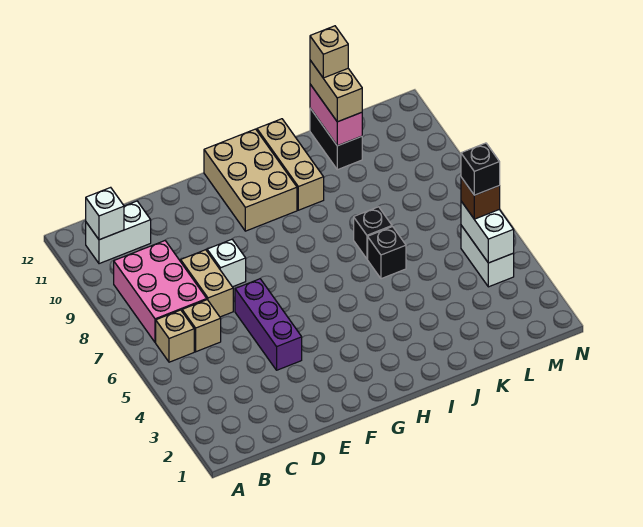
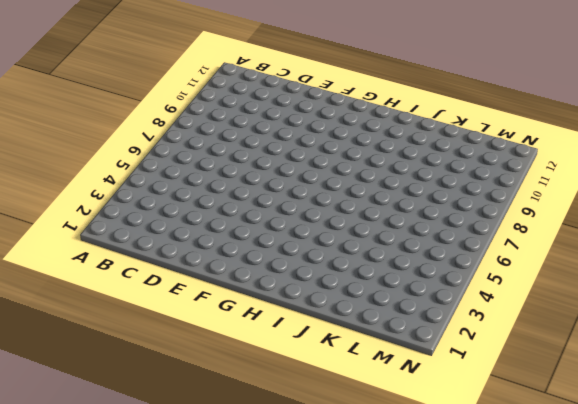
none -> tan brick B6 level 1
none -> pink brick B7:C9 level 1
none -> white brick B11:C11 level 1

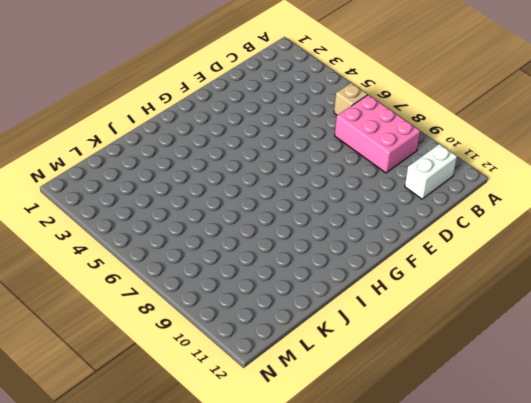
none -> tan brick C6 level 1
none -> tan brick D7:D8 level 1
none -> purple brick E4:E6 level 1

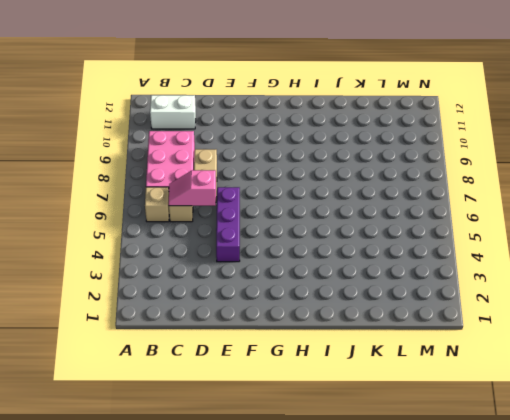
pink slope C6:D6 level 2 top D -> none
none -> white brick E8 level 1
none -> tan brick G10:H12 level 1
none -> tan brick I10:I12 level 1

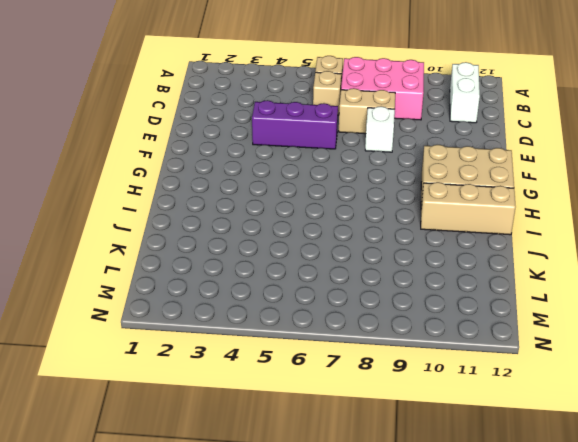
none -> black brick J6 level 1
none -> black brick J7 level 1
none -> black brick K11:K12 level 1

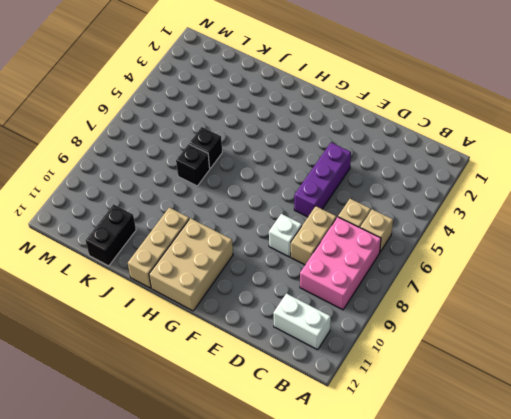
none -> white brick M4:M5 level 1
none -> white brick B11 level 2
none -> pink brick K11:K12 level 2

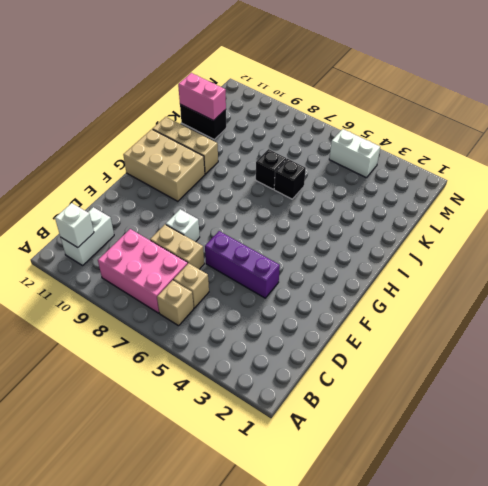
none -> white brick M4:M5 level 2
none -> tan brick K11:K12 level 3
none -> brown brick M5 level 3

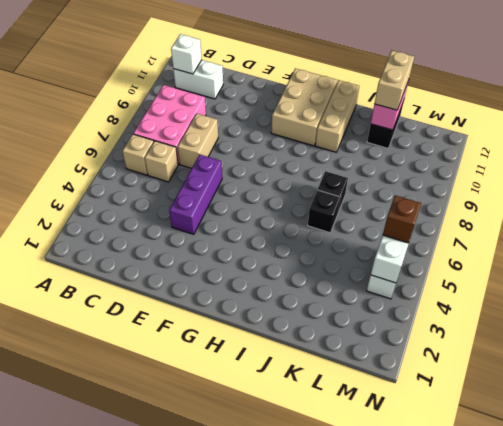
none -> white brick E8 level 1
none -> tan brick K12 level 4
none -> black brick M5 level 4

